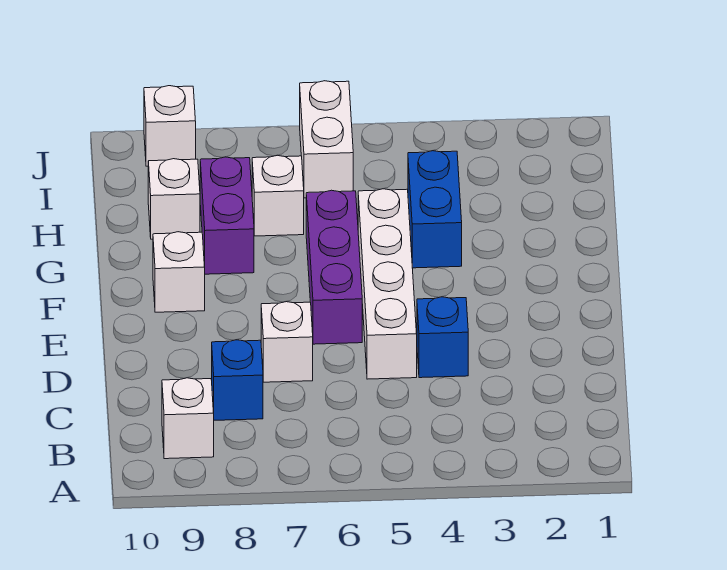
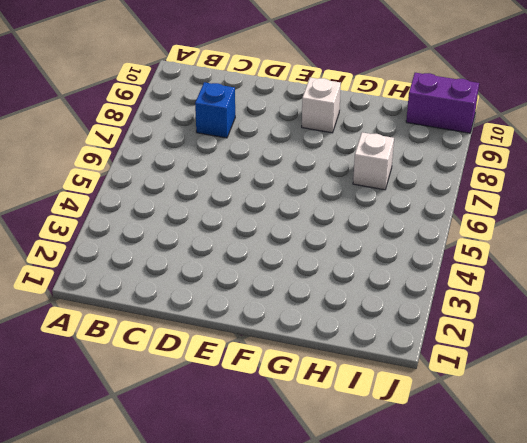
purple brick I10:J10 level 1 -> purple brick G8:H8 level 1
none -> white brick B9 level 1
none -> blue brick D4 level 1
none -> white brick D5:G5 level 1

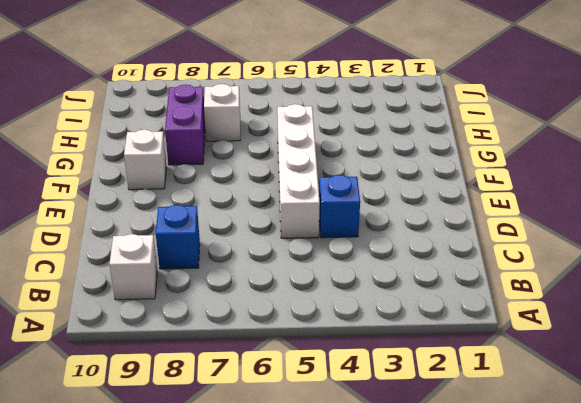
none -> white brick D7 level 1
none -> purple brick E6:G6 level 1
none -> blue brick G4:H4 level 1

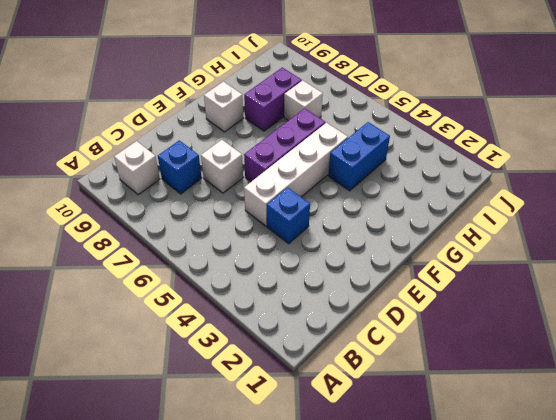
none -> white brick H9 level 1
none -> white brick I6:J6 level 1
none -> white brick J9 level 1

